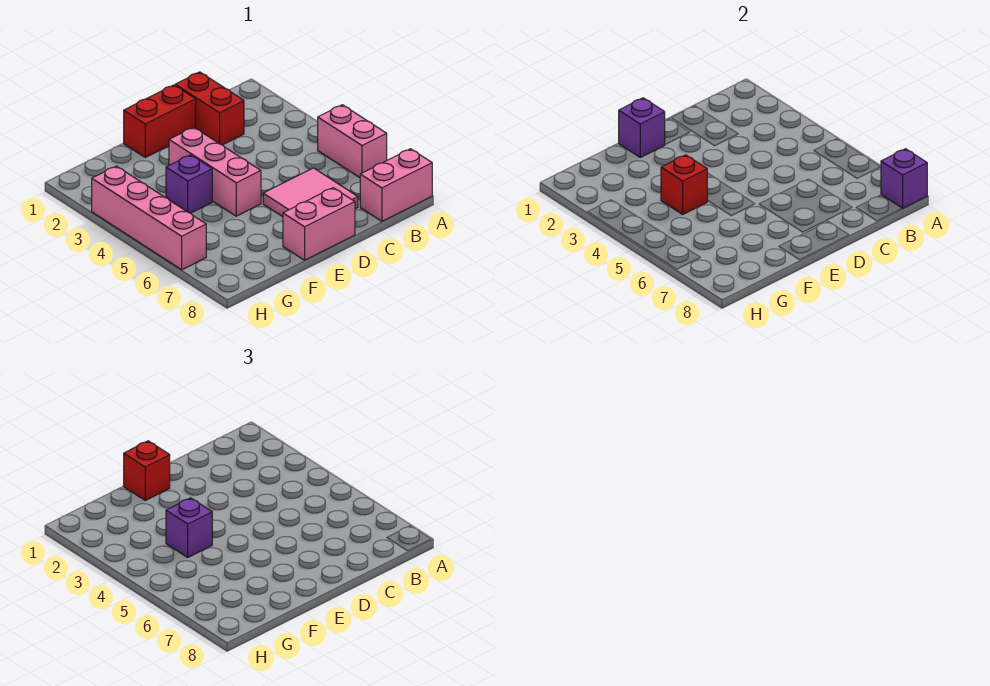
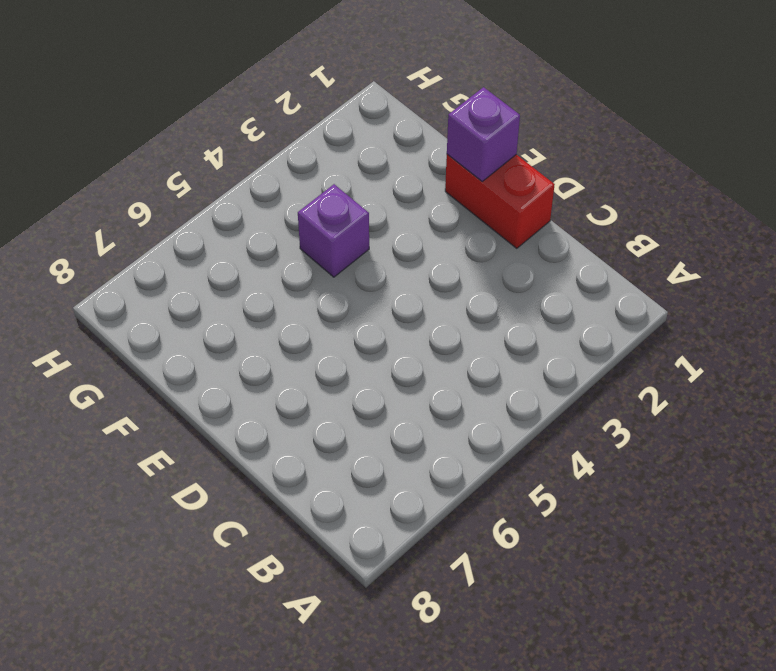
none -> pink brick A5:A6 level 1
none -> pink brick A8:B8 level 1
none -> red brick C1:C2 level 1

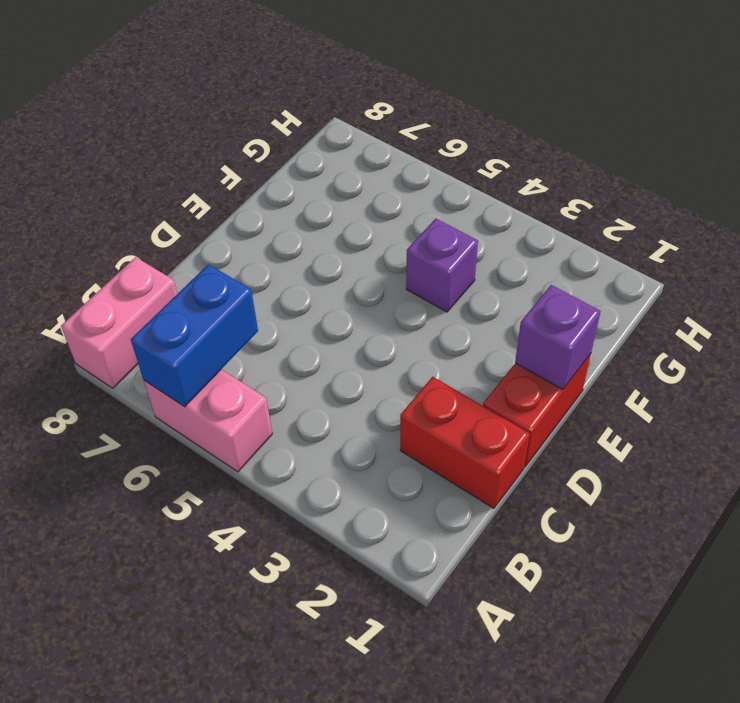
blue brick A6:B6 level 2 -> none
none -> pink tile C6:D7 level 1
none -> pink brick D8:E8 level 1
none -> pink brick E3:E5 level 1

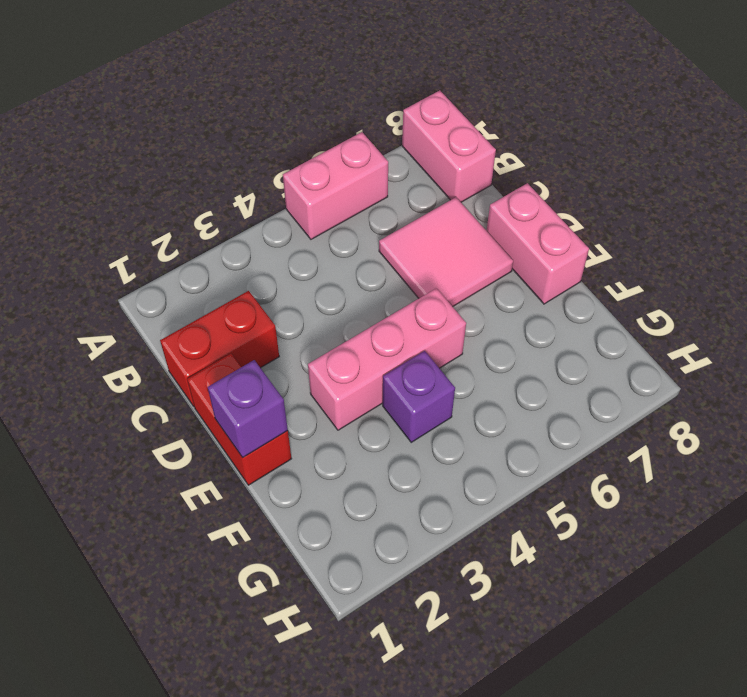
none -> pink brick H3:H6 level 1
none -> purple brick A8 level 2
none -> red brick F4 level 2

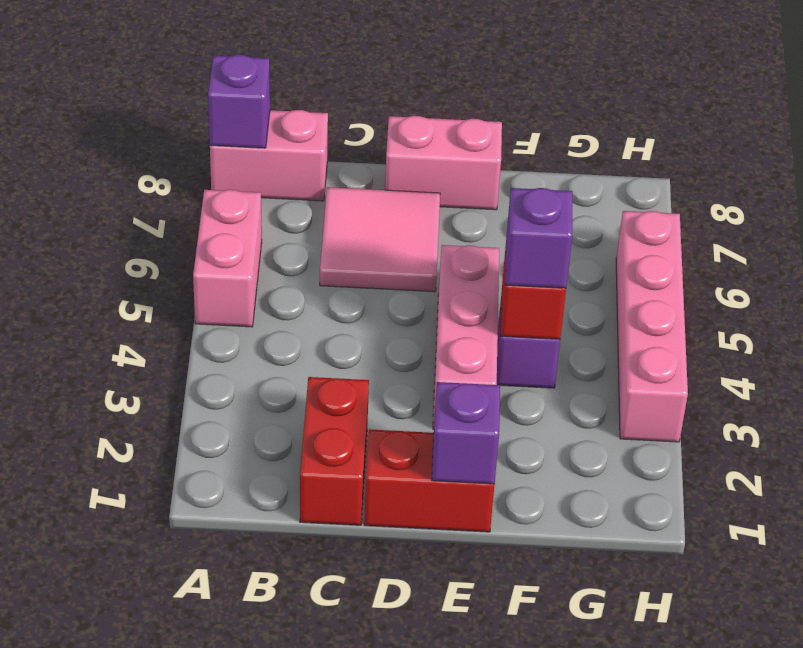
none -> red brick E1 level 3

